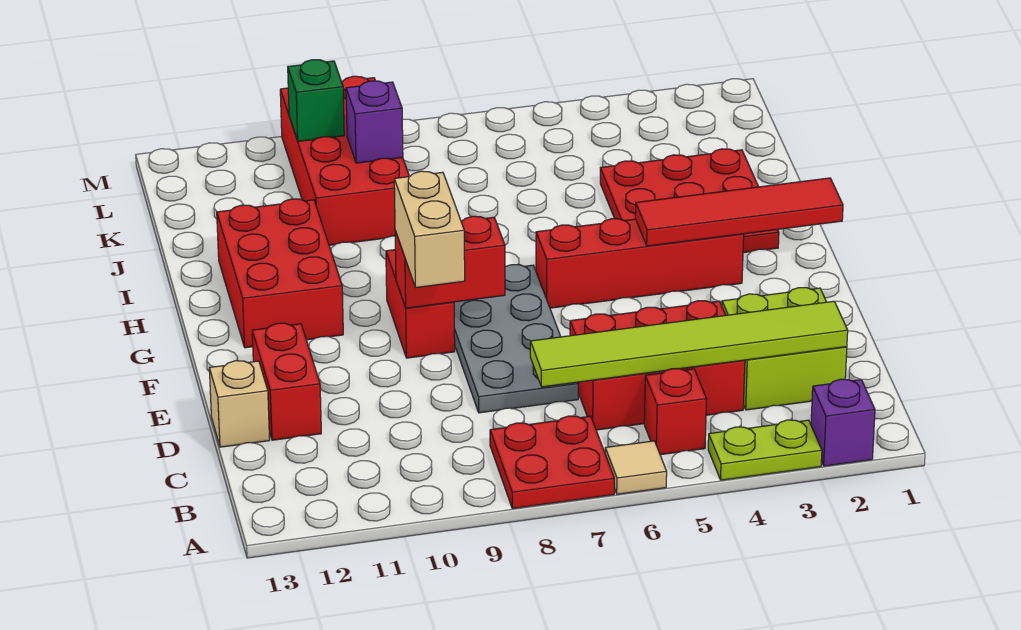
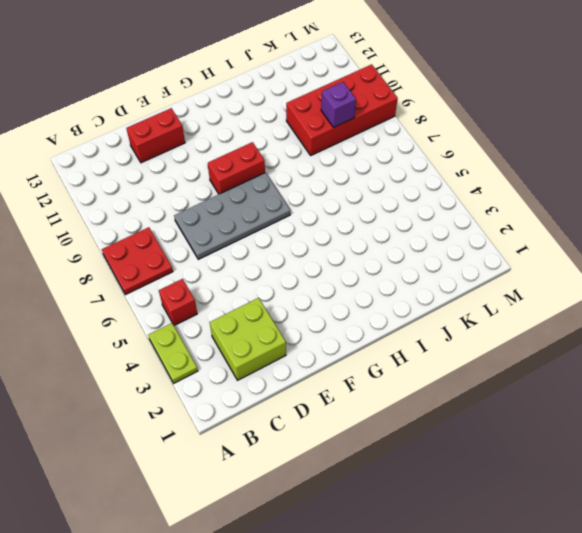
none -> purple brick A2 level 1
none -> tan tile A6 level 1
none -> red brick C4:D6 level 1

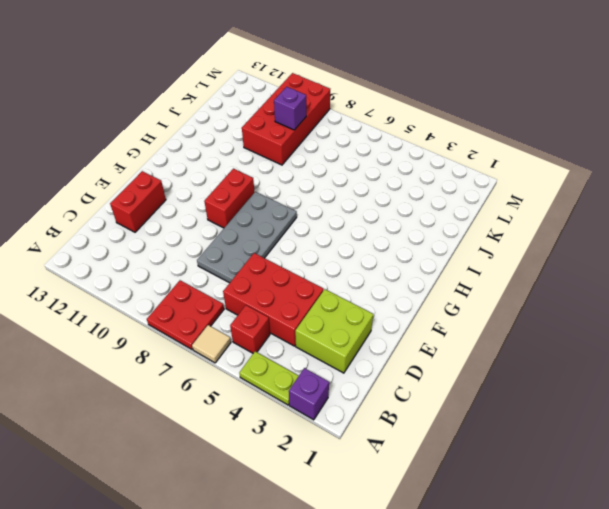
none -> tan brick D13 level 1
none -> red brick G3:G6 level 1
none -> red brick G11:I12 level 1

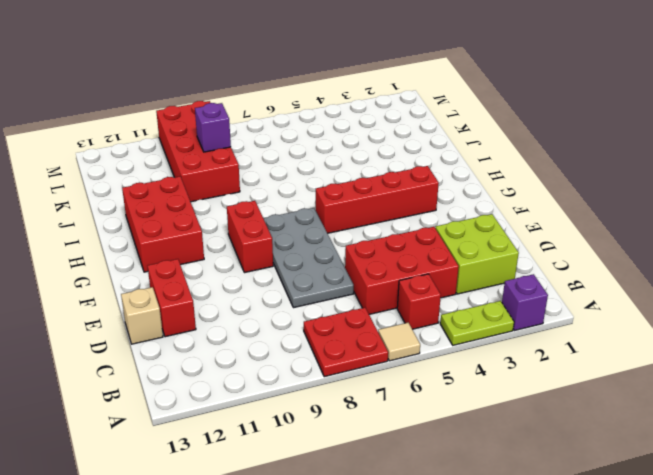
none -> red plate H2:J4 level 1
none -> lime tile C2:C7 level 2
none -> red brick F8:F9 level 2

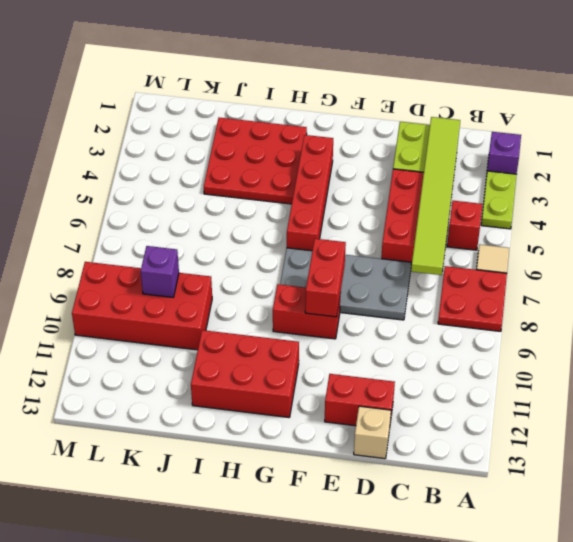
none -> red tile G1:G4 level 2
none -> green brick L10 level 2
none -> tan brick E9:F9 level 3

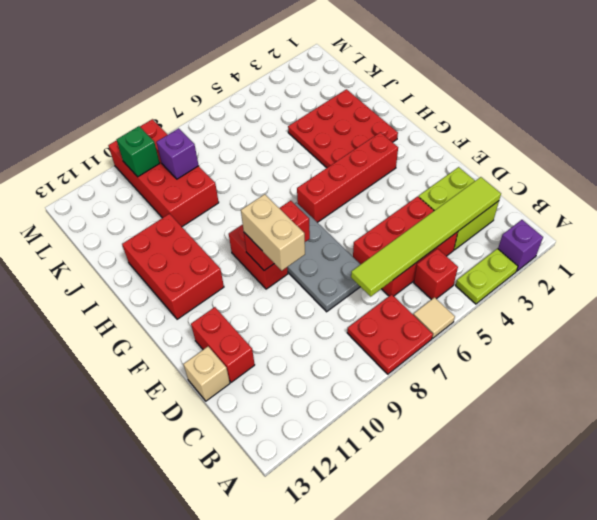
none -> red tile G1:G4 level 2

